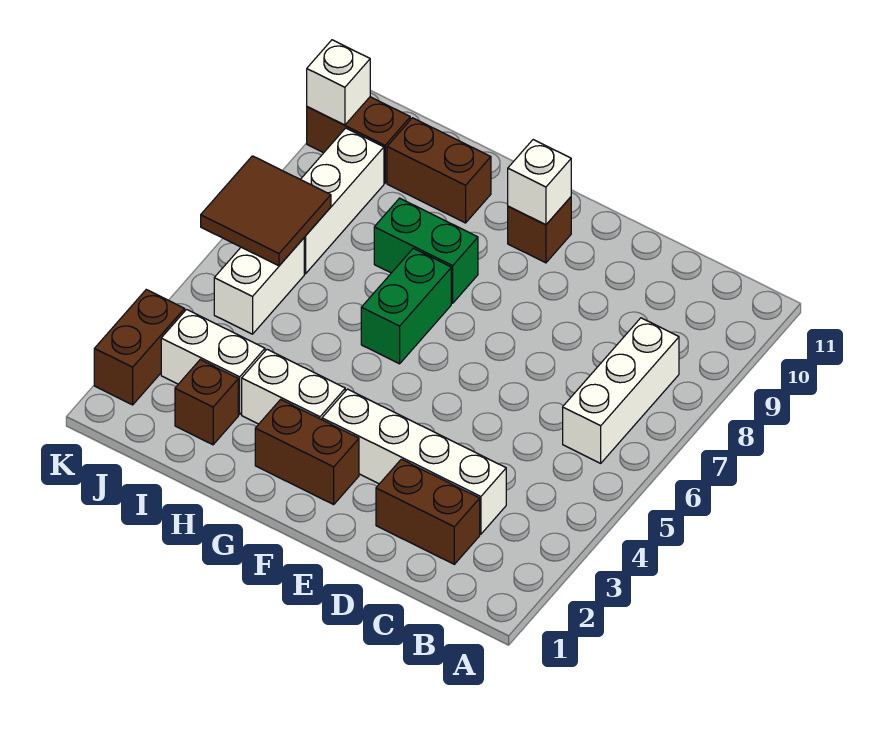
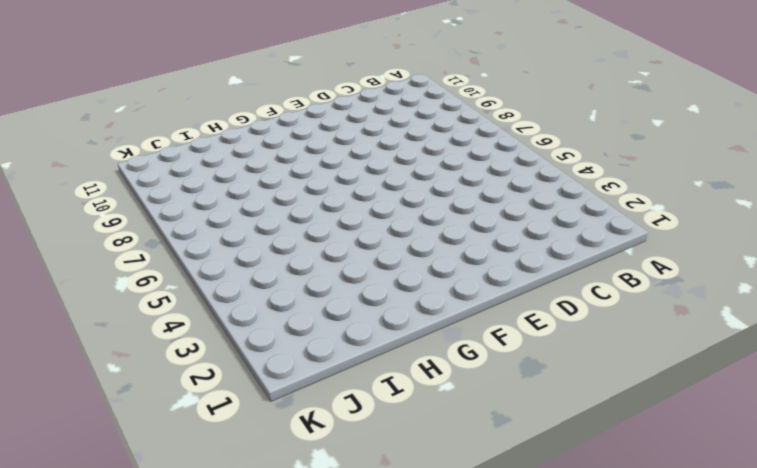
none -> white brick B6:B8 level 1
none -> brown brick C2:D2 level 1
none -> white brick C3:F3 level 1

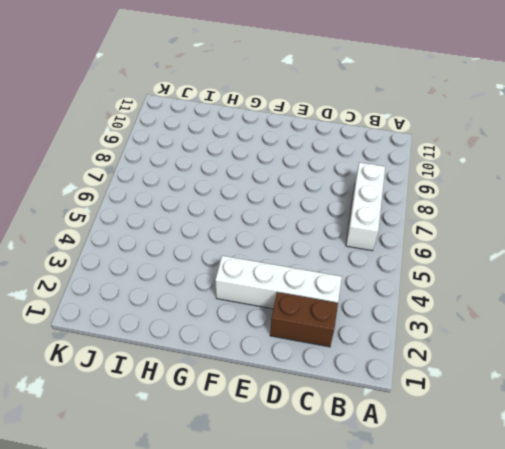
none -> brown brick F2:G2 level 1
none -> brown brick F10 level 1
none -> white brick G3:H3 level 1

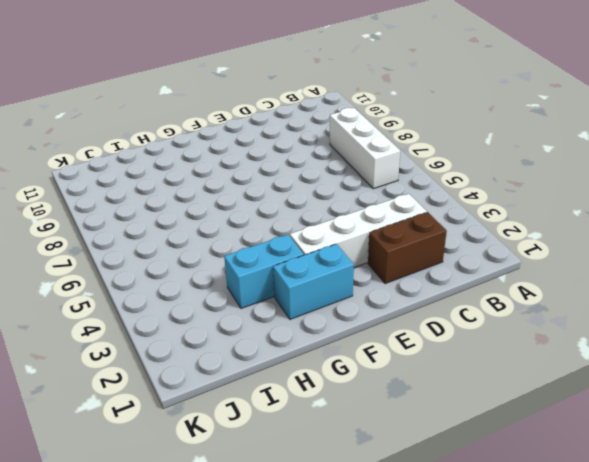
cyan brick F2:G2 level 1 -> brown brick F2:G2 level 1
cyan brick G3:H3 level 1 -> white brick G3:H3 level 1
none -> brown brick F10 level 1
none -> green brick G6:G7 level 1
none -> green brick G8:H8 level 1

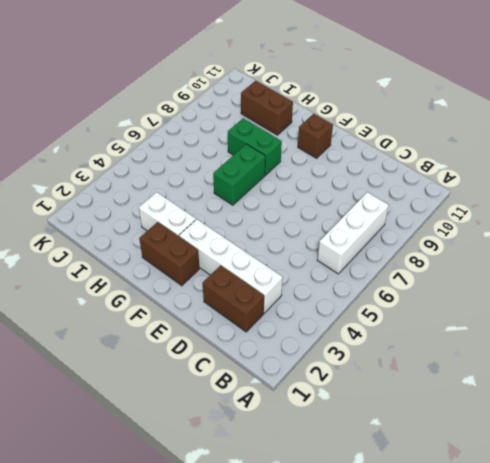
none -> brown brick I2 level 1
none -> white brick I3:J3 level 1
none -> white brick J5:J6 level 1

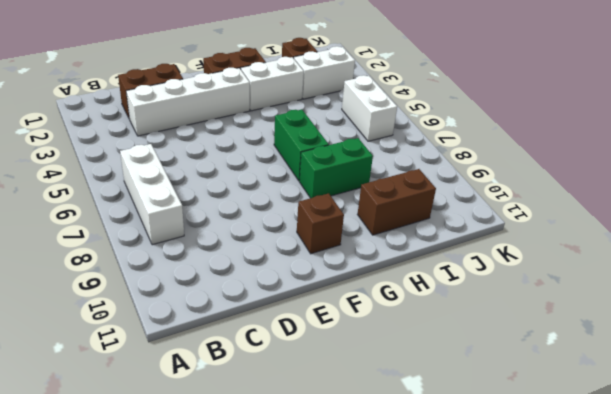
none -> white brick J7:J9 level 1
none -> brown brick J10:K10 level 1
none -> brown brick K2:K3 level 1

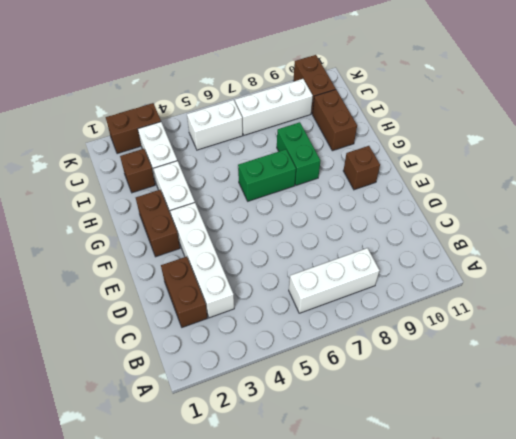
none -> white brick F10 level 2
none -> brown tile J6:K7 level 2
none -> white brick K10 level 2

